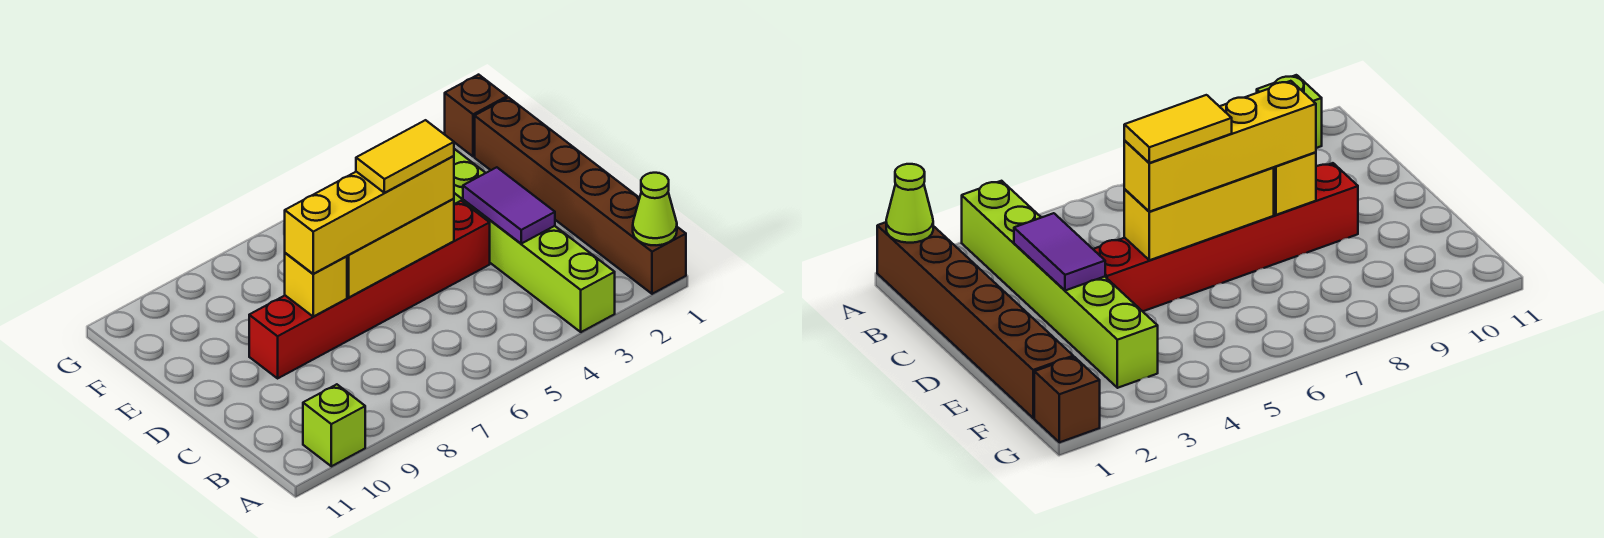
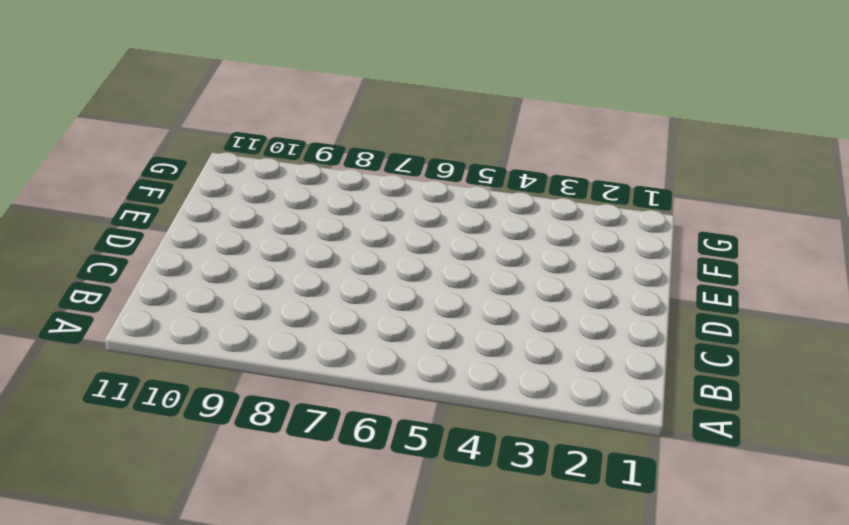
none -> brown brick A1:F1 level 1
none -> lime brick A3:F3 level 1

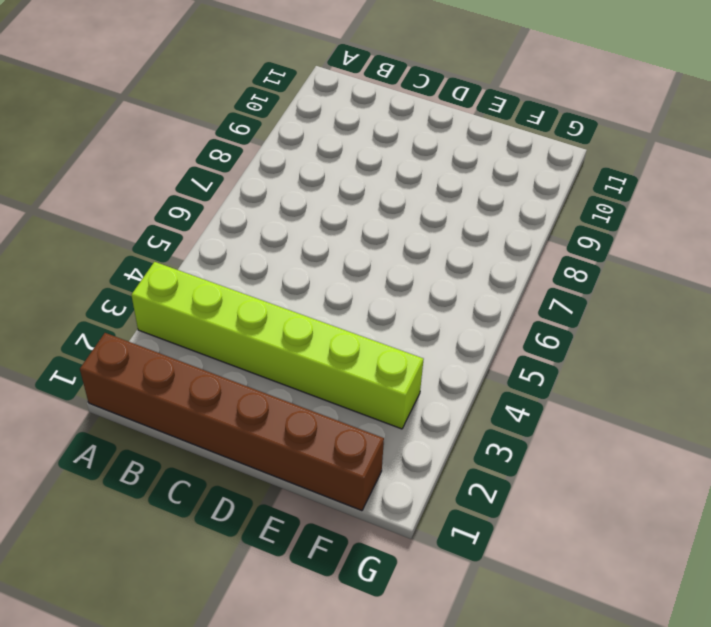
none -> lime brick A10 level 1
none -> red brick D4:D9 level 1

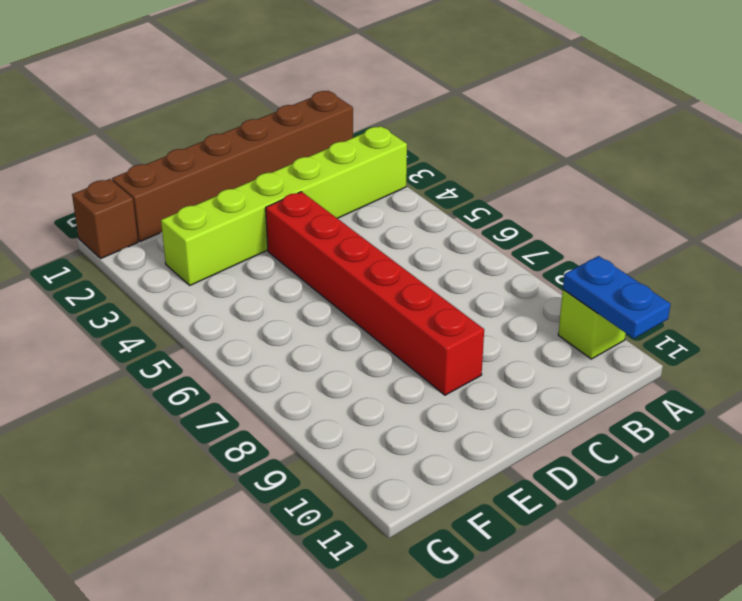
blue plate A10:A11 level 2 -> none
none -> lime cone A1 level 2
none -> purple tile C3:D3 level 2

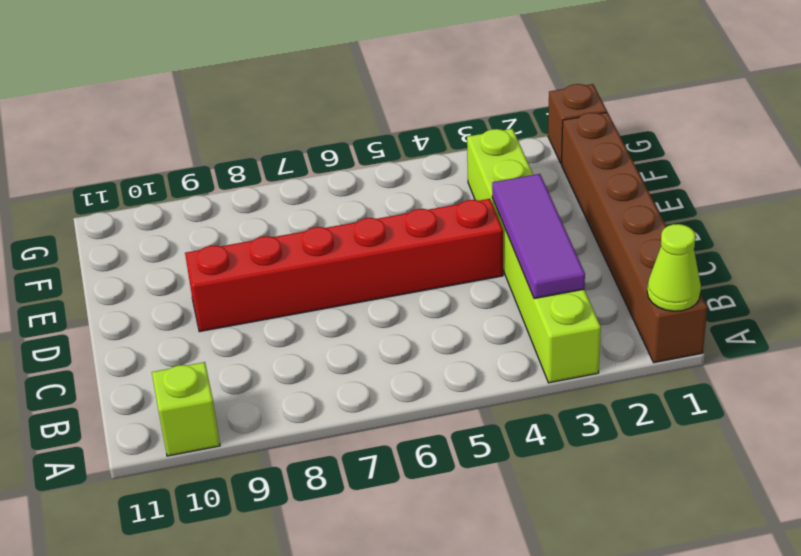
purple tile B3:D3 level 2 -> purple tile C3:D3 level 2
none -> yellow brick D5:D7 level 2
none -> yellow brick D8 level 2

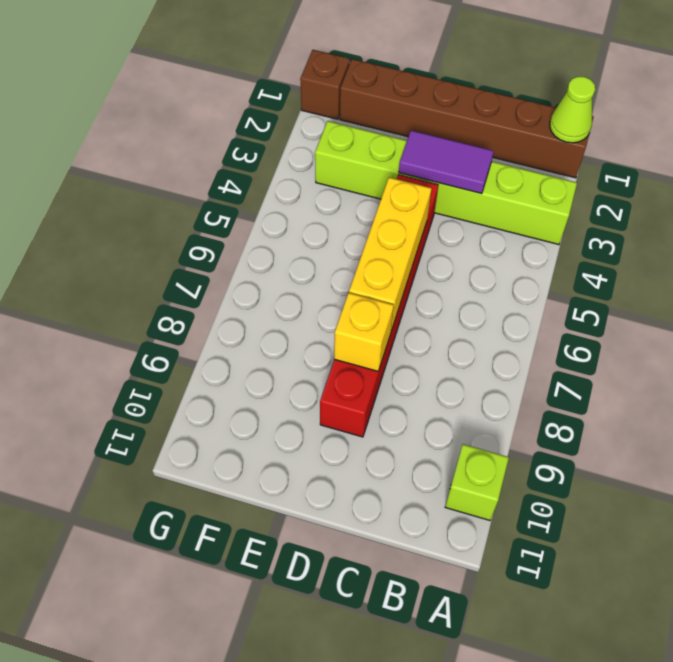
none -> yellow brick D5:D8 level 3
none -> yellow tile D5:D6 level 4

